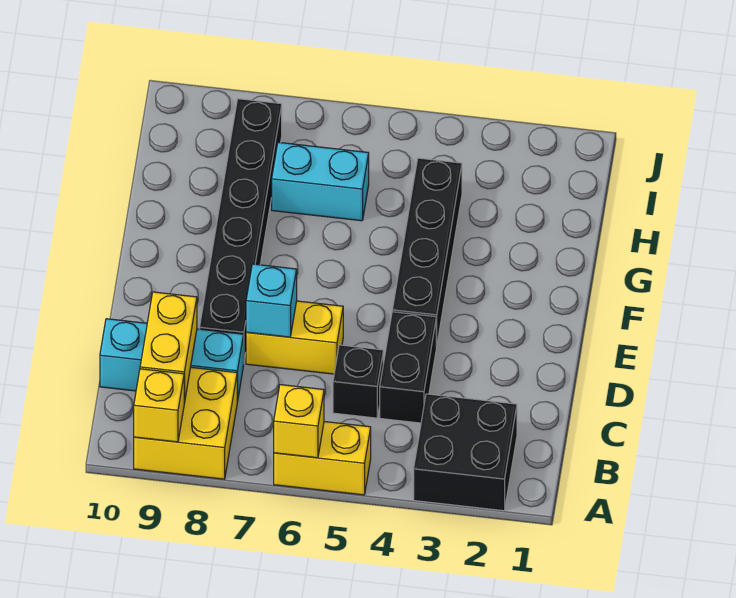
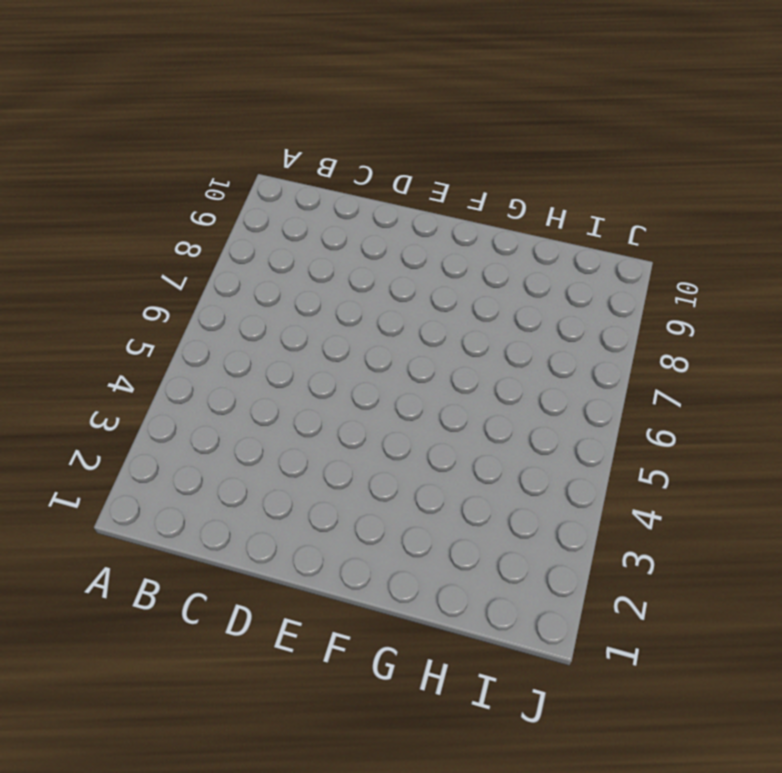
none -> black brick A2:B3 level 1
none -> yellow brick A5:A6 level 1
none -> yellow brick A8:B9 level 1

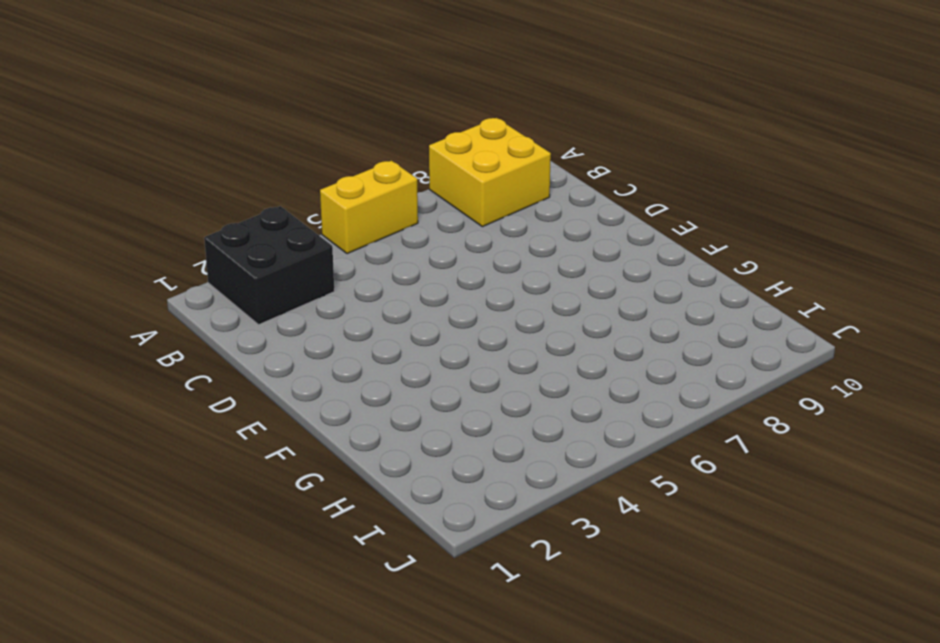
none -> black brick C4:D4 level 1
none -> black brick C5 level 1
none -> cyan brick C8:C10 level 1

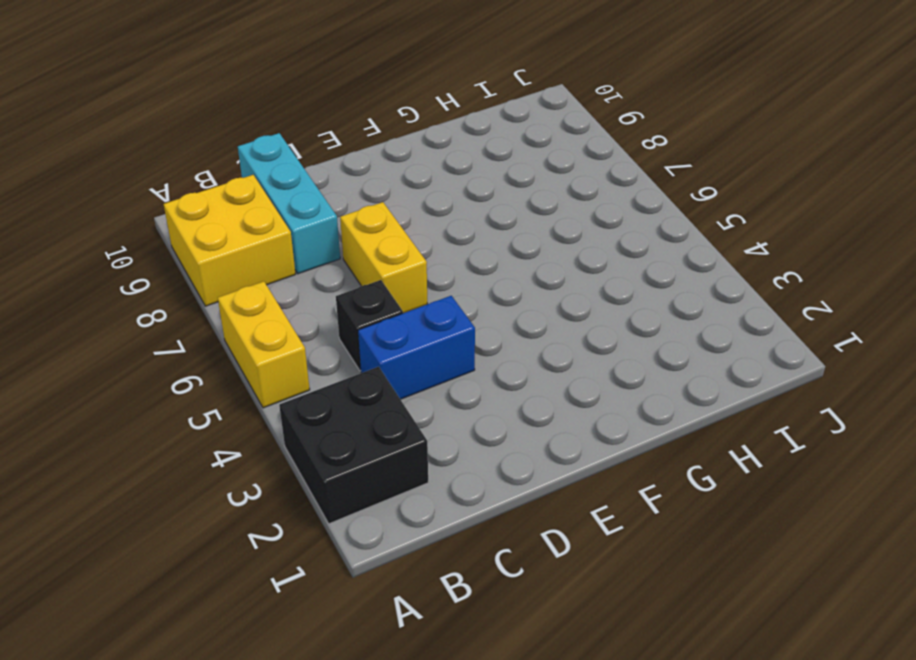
blue brick C4:D4 level 1 -> black brick C4:D4 level 1
none -> black brick D8:I8 level 1
none -> black brick E4:H4 level 1
none -> cyan brick H6:H7 level 1

